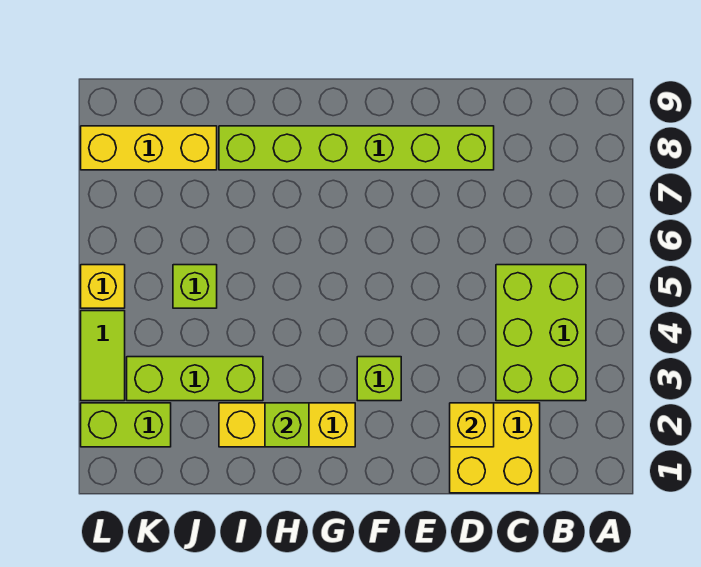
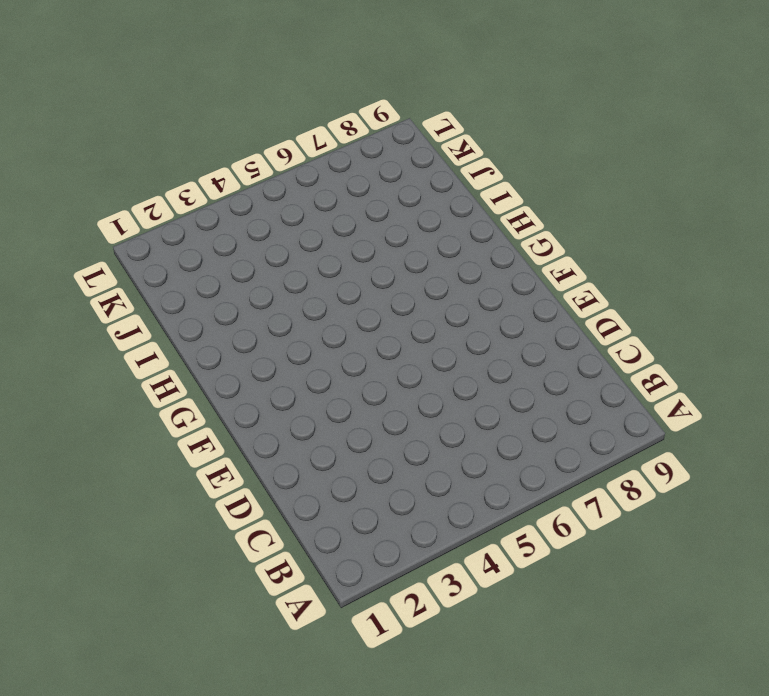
none -> lime brick B3:C5 level 1
none -> yellow brick C1:D2 level 1
none -> lime brick D8:I8 level 1

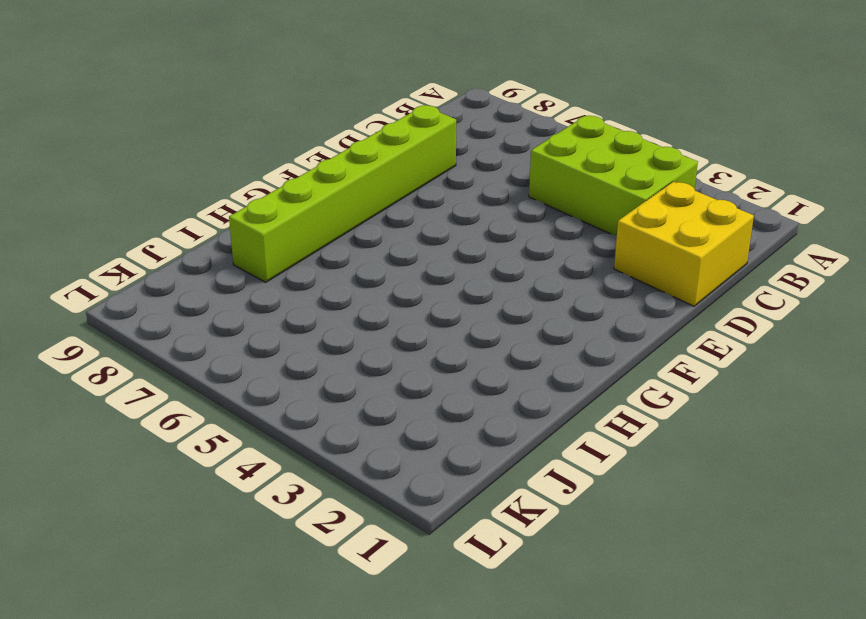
none -> lime brick F3 level 1
none -> yellow brick G2:I2 level 1
none -> lime brick I3:K3 level 1

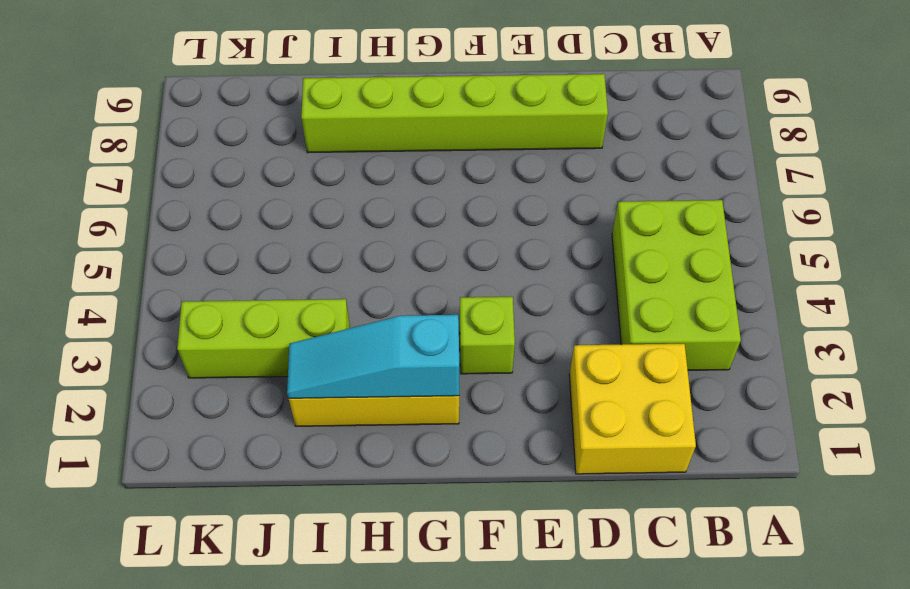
cyan slope G2:I2 level 2 top G -> lime brick H2 level 2
none -> lime brick J5 level 1
none -> yellow brick J8:L8 level 1
none -> lime brick K2:L2 level 1

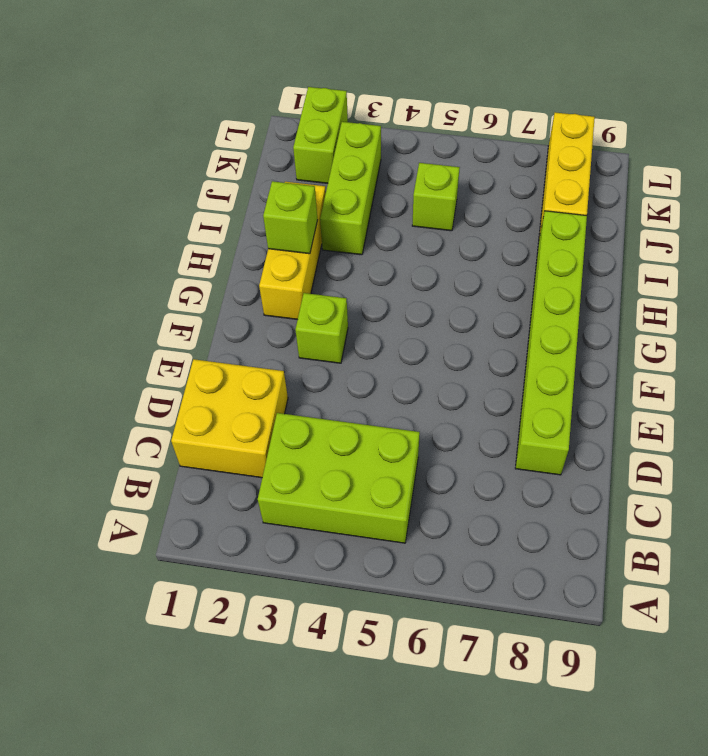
none -> lime tile L3:L4 level 1
none -> yellow brick L5 level 1
none -> yellow brick D2 level 2

